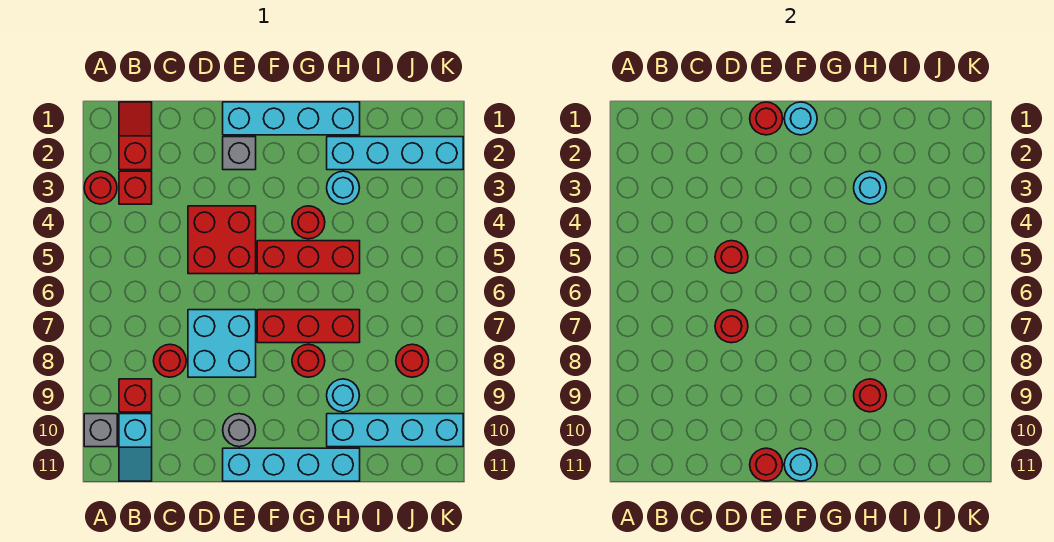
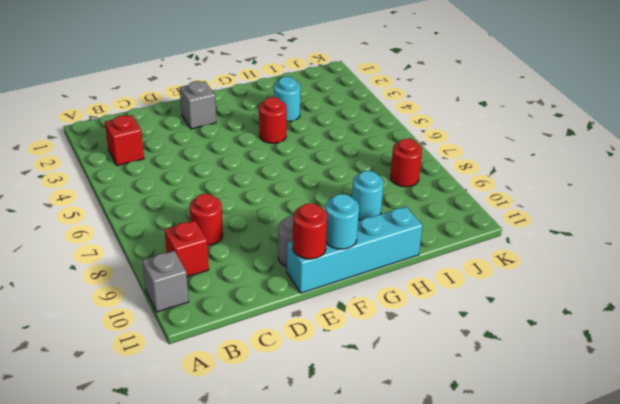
none -> red round brick A3 level 1
none -> red slope B1:B2 level 1 top 2
none -> cyan slope B10:B11 level 1 top 10
none -> red brick D4:E5 level 1

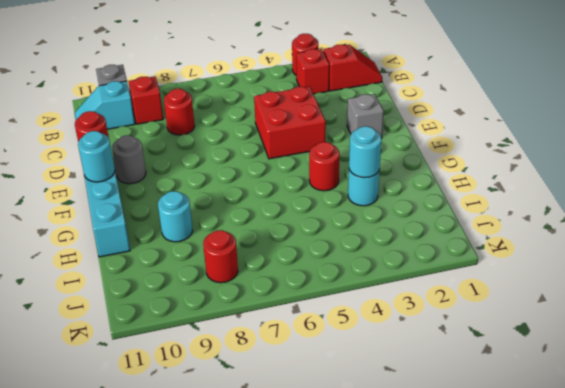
none -> cyan brick D7:E8 level 1
none -> cyan brick E1:H1 level 1
none -> red brick F5:H5 level 1
none -> red brick F7:H7 level 1

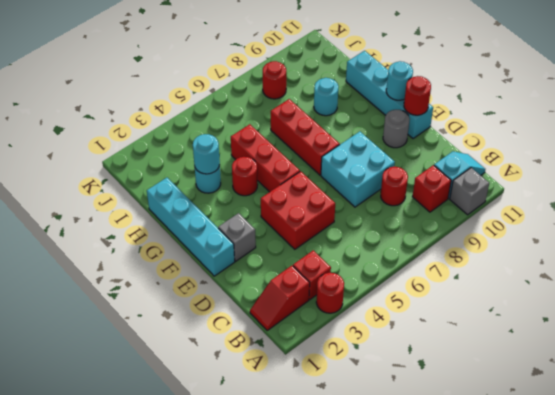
none -> red round brick G8 level 1
none -> cyan brick H2:K2 level 1
none -> cyan brick H10:K10 level 1
none -> red round brick D5 level 2

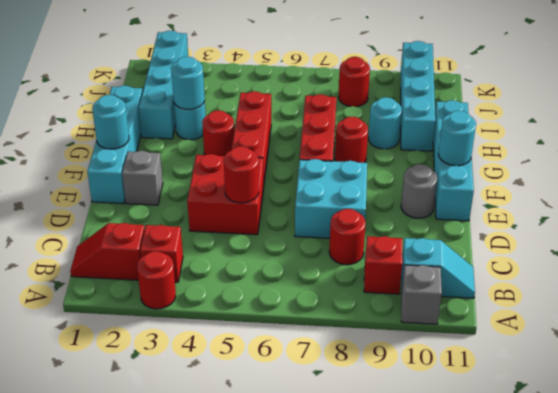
none -> red round brick D7 level 2
none -> red round brick E1 level 2
none -> red round brick E11 level 2
none -> red round brick H9 level 2

